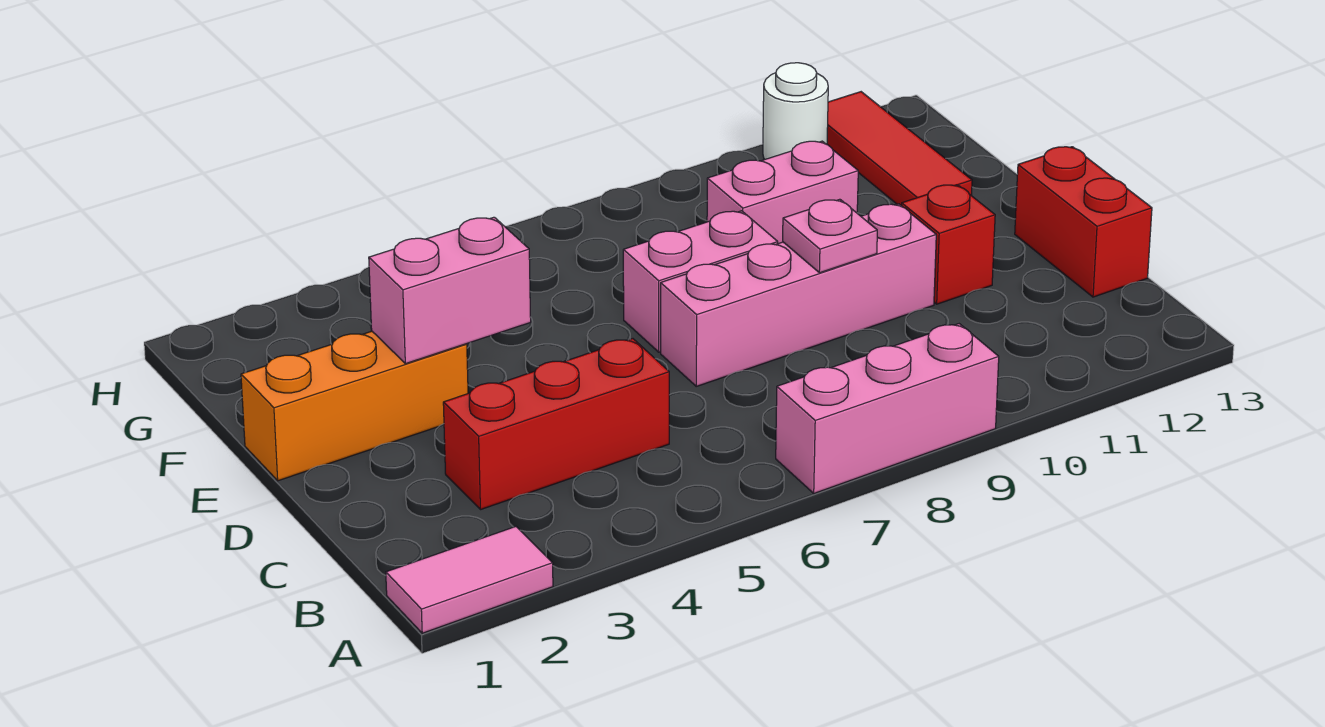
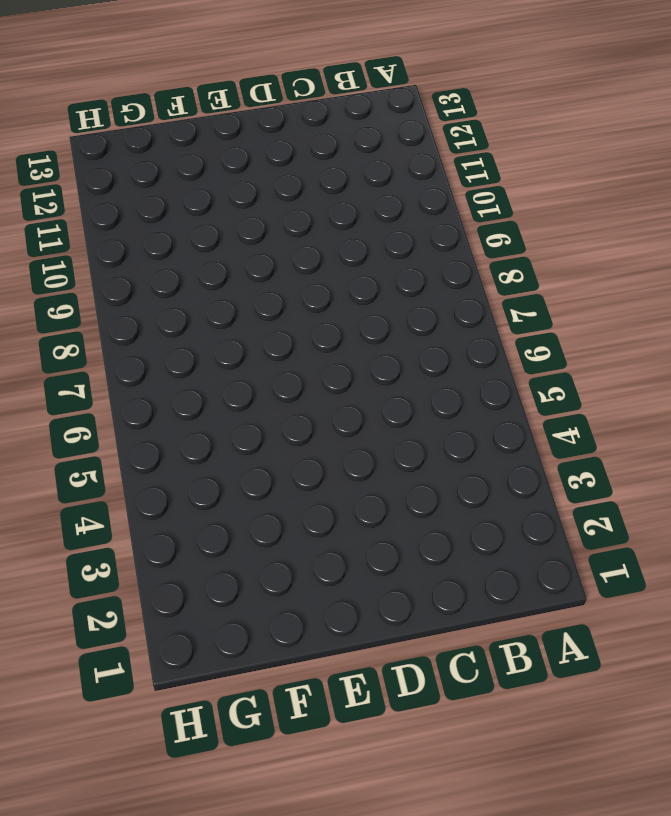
none -> pink tile A1:A2 level 1
none -> pink brick A7:A9 level 1
none -> red brick C3:C5 level 1

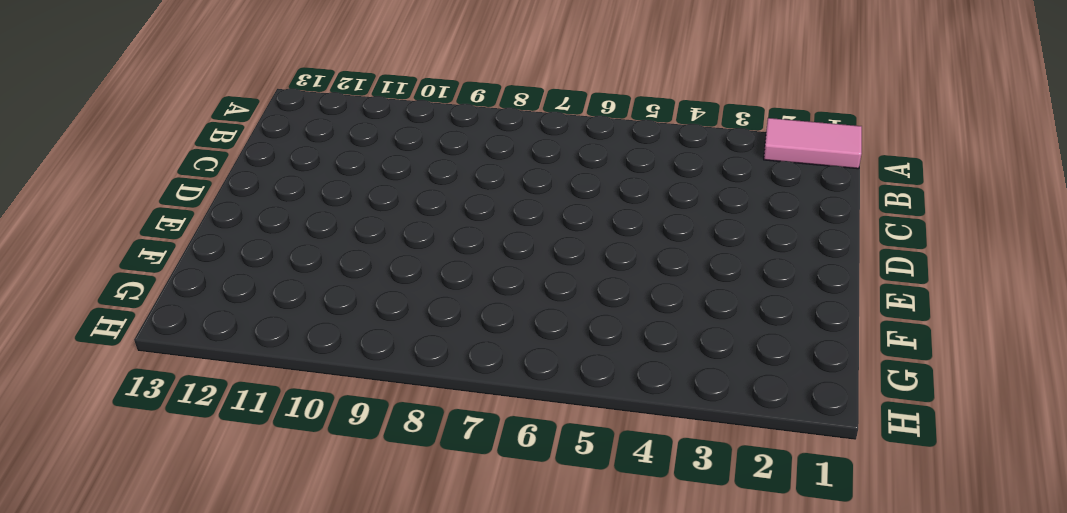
none -> pink brick A7:A9 level 1
none -> red brick C3:C5 level 1
none -> red brick C13:D13 level 1

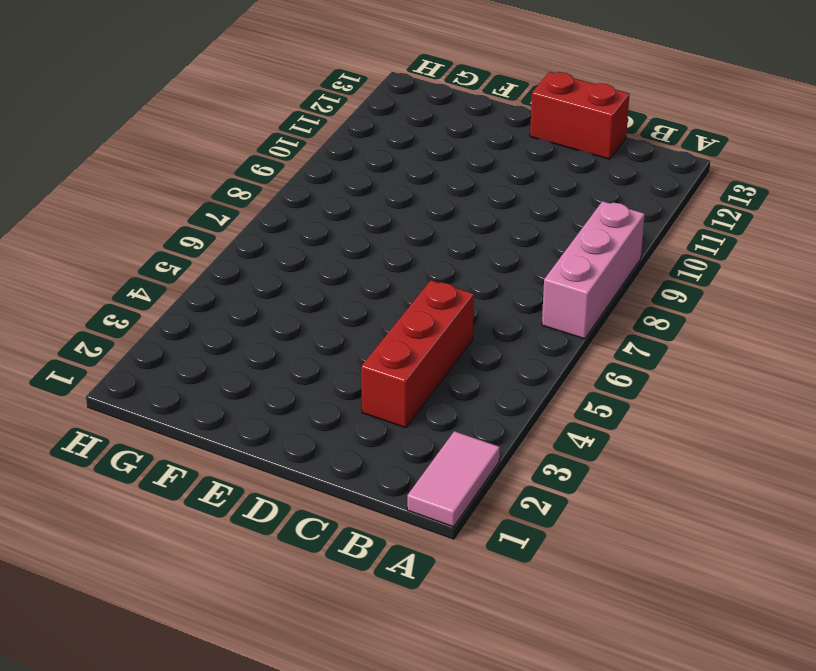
none -> pink brick D7:D10 level 1
none -> red brick D11 level 1
none -> orange brick E1:E3 level 1

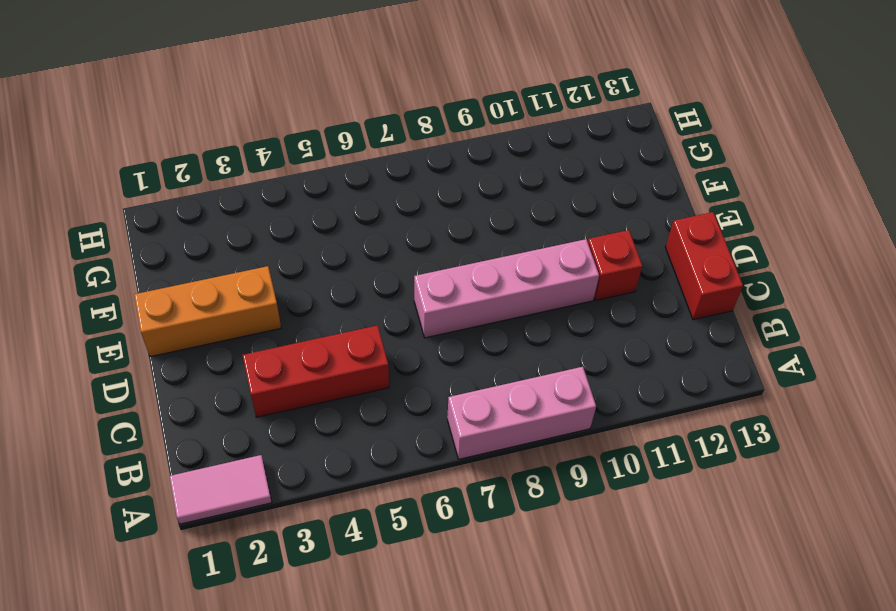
none -> pink brick E7:E8 level 1
none -> pink brick F9:F10 level 1
none -> red tile F12:H12 level 1

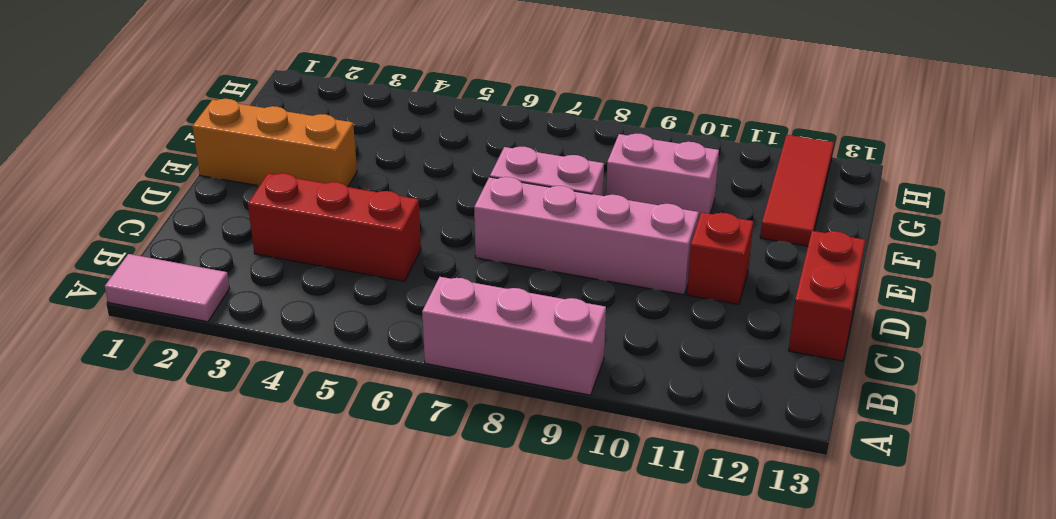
none -> white round brick H11 level 1
none -> pink plate D9 level 2
none -> pink brick E3:E4 level 2

